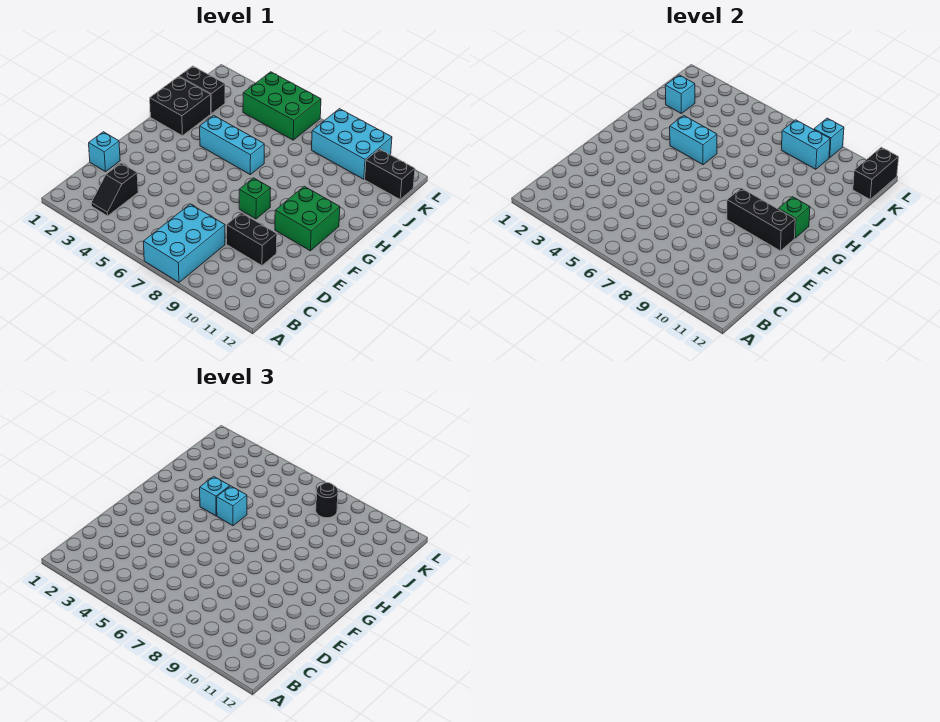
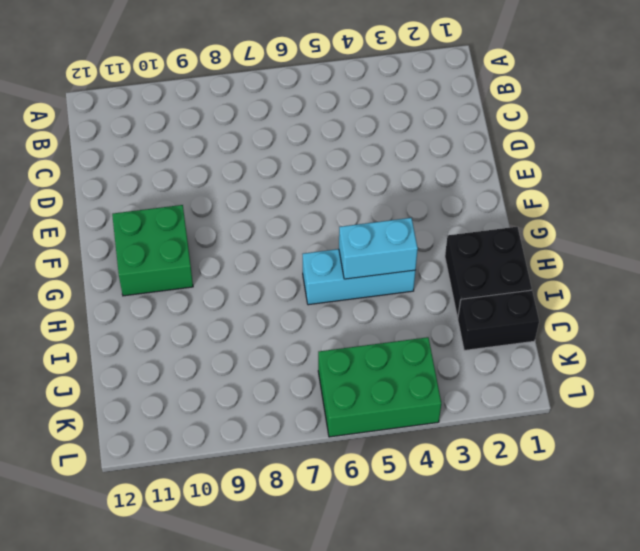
none -> cyan brick A7:C8 level 1
none -> black slope B3:C3 level 1 top C
none -> cyan brick D1 level 1

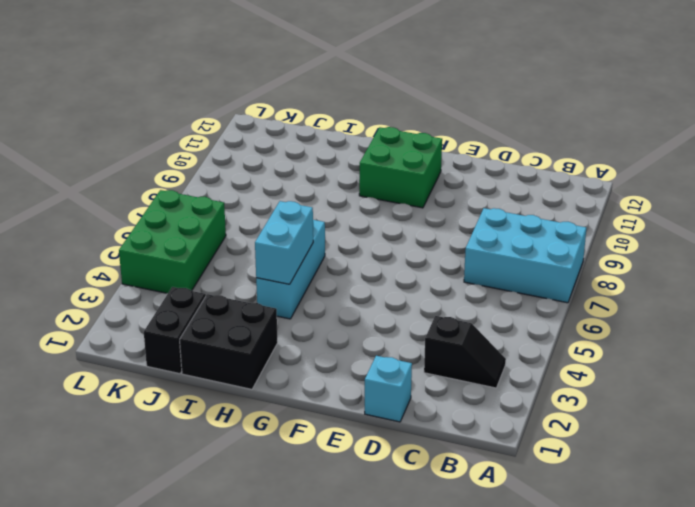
none -> black brick D9:D10 level 1
none -> green brick F8 level 1
none -> cyan brick K8:L10 level 1

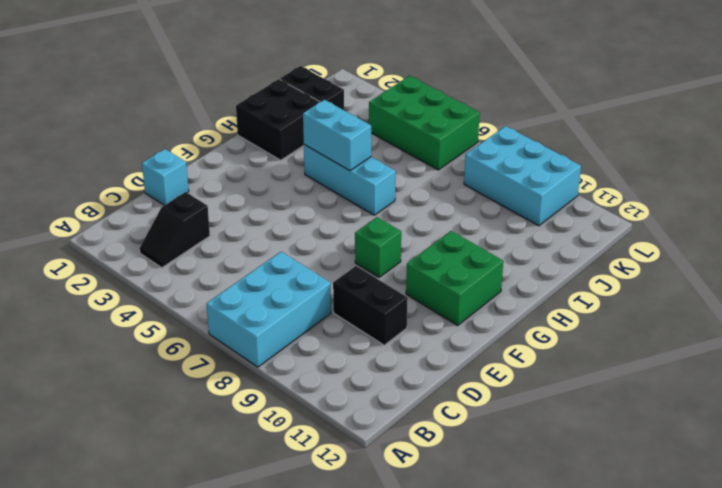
none -> black brick K11:K12 level 1
none -> black brick F9:F11 level 2
none -> green brick G11 level 2

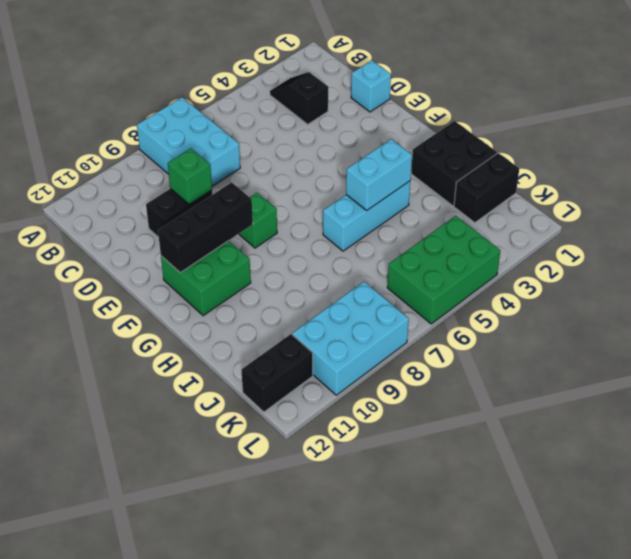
green brick D9 level 2 -> green brick G11 level 2
none -> cyan brick J2 level 2
none -> cyan brick K8:K9 level 2
none -> black brick K12:L12 level 2

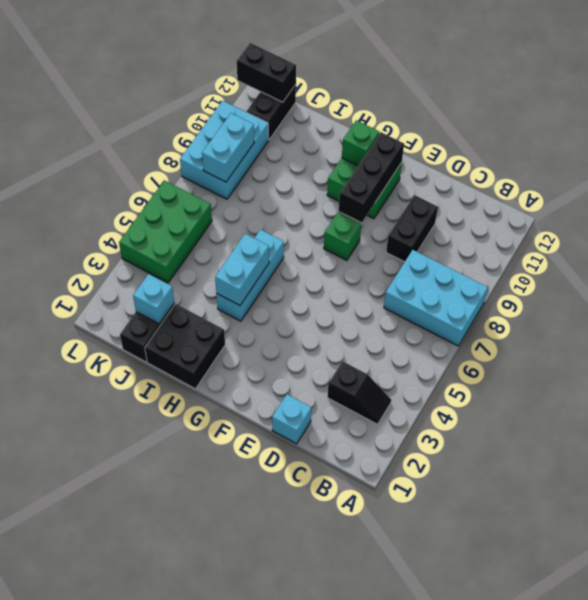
none -> cyan brick L9 level 2
none -> cyan brick H4 level 3
none -> cyan brick H5 level 3

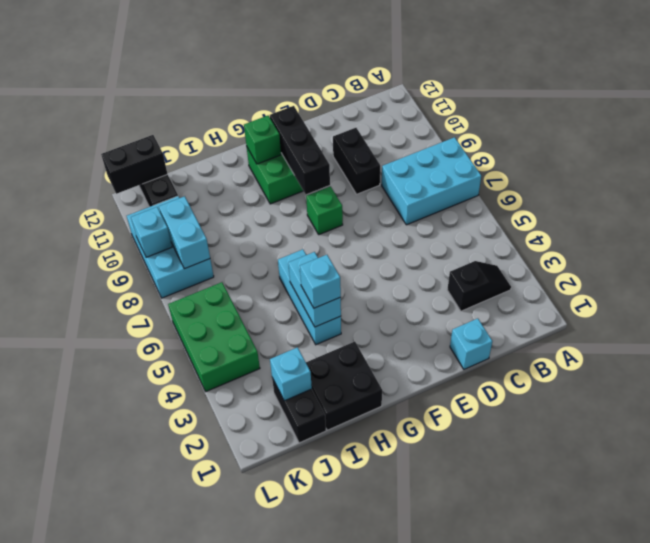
none -> cyan brick H5 level 3
none -> black round brick K8 level 3

